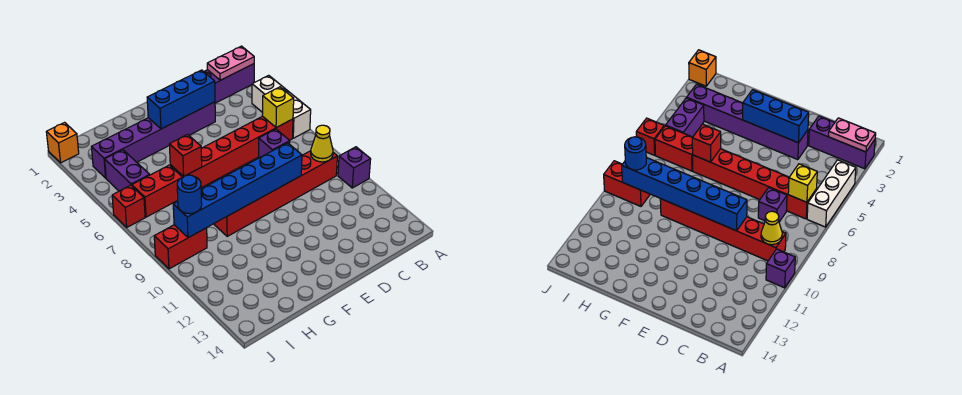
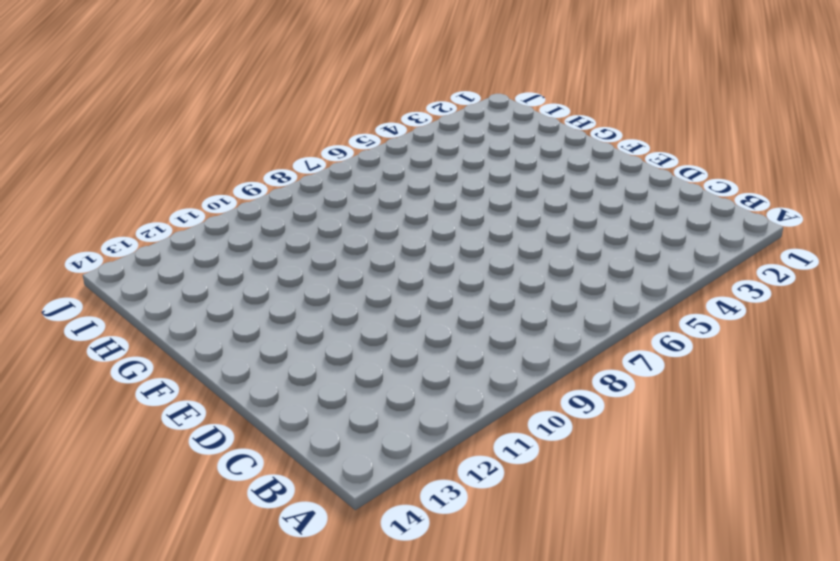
none -> purple brick A2:C2 level 1
none -> white brick A4:A6 level 1
none -> purple brick A10 level 1

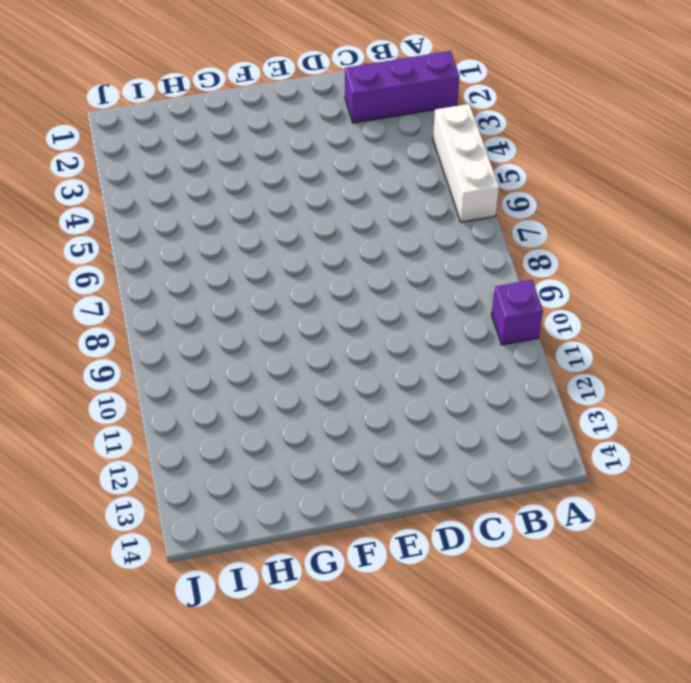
none -> red brick B6:G6 level 1
none -> red brick B9:G9 level 1
none -> purple brick C7 level 1

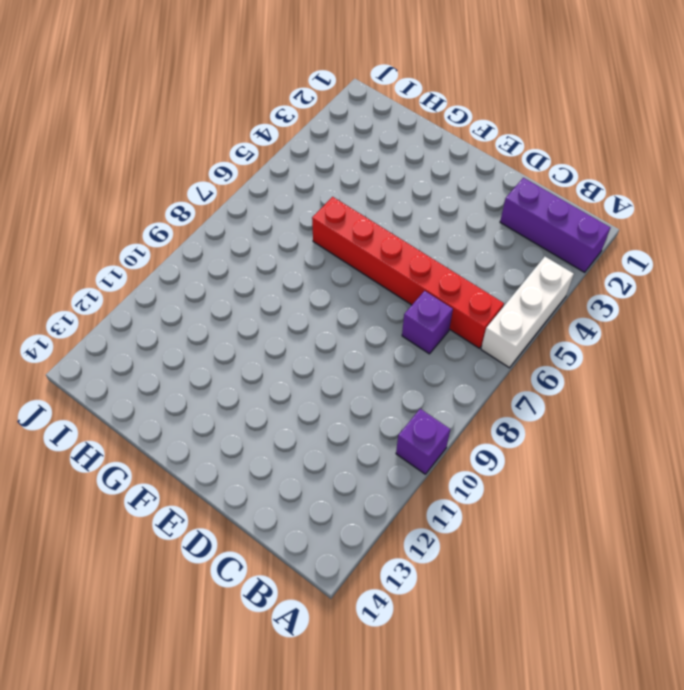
none -> red brick B9:G9 level 1
none -> purple brick D3:I3 level 1
none -> red brick H6:I6 level 1

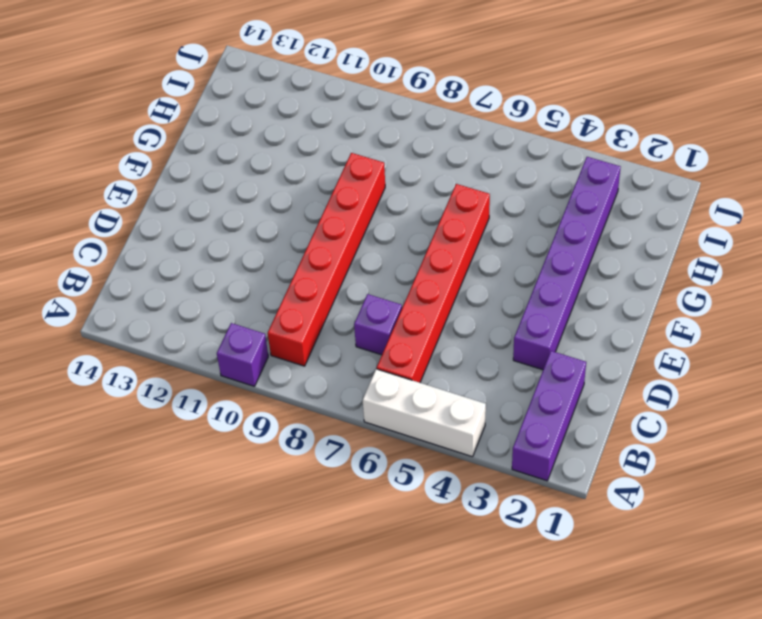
none -> red brick H6:I6 level 1
none -> purple brick I4:I5 level 1
none -> red brick I9:J9 level 1

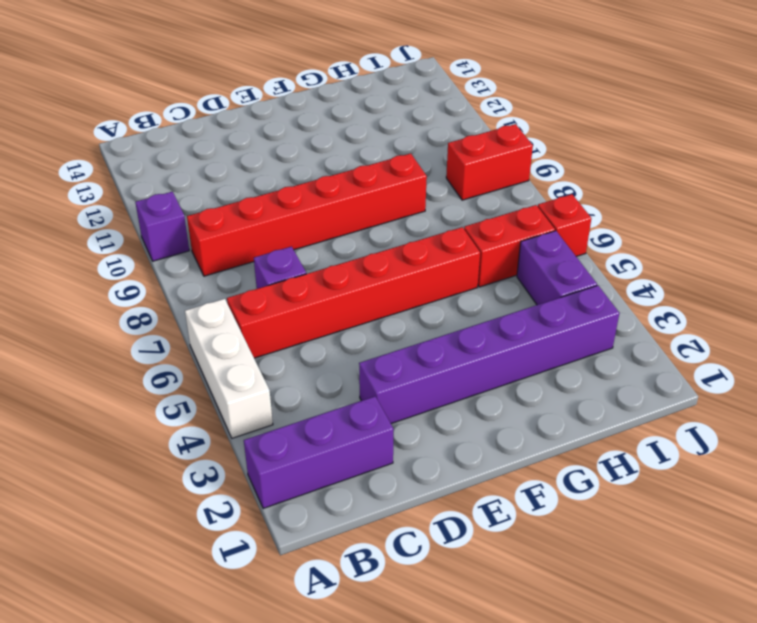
none -> orange brick J1 level 1
none -> pink plate A2:B2 level 2
none -> yellow brick B6 level 2

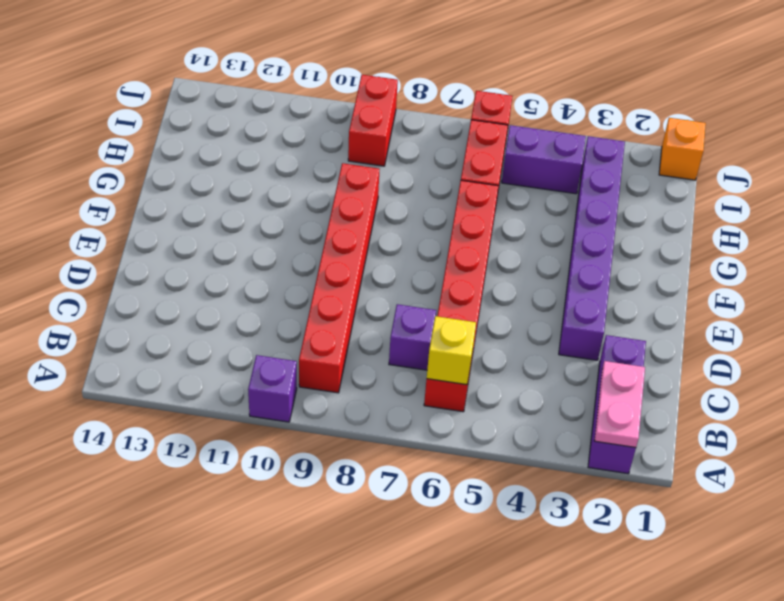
none -> white brick A4:A6 level 1
none -> yellow cone B9 level 2
none -> blue brick D3:F3 level 2

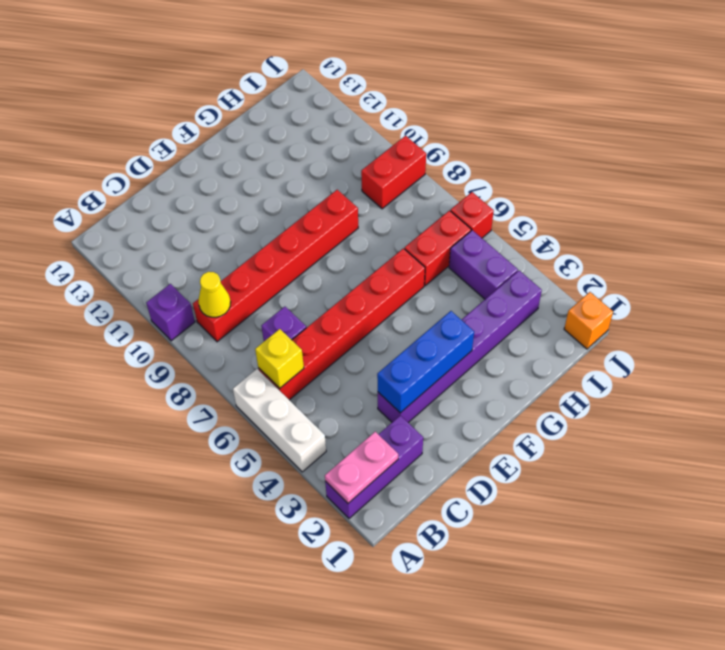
none -> blue brick D9:I9 level 2
none -> red brick G6 level 2
none -> blue round brick I9 level 3

